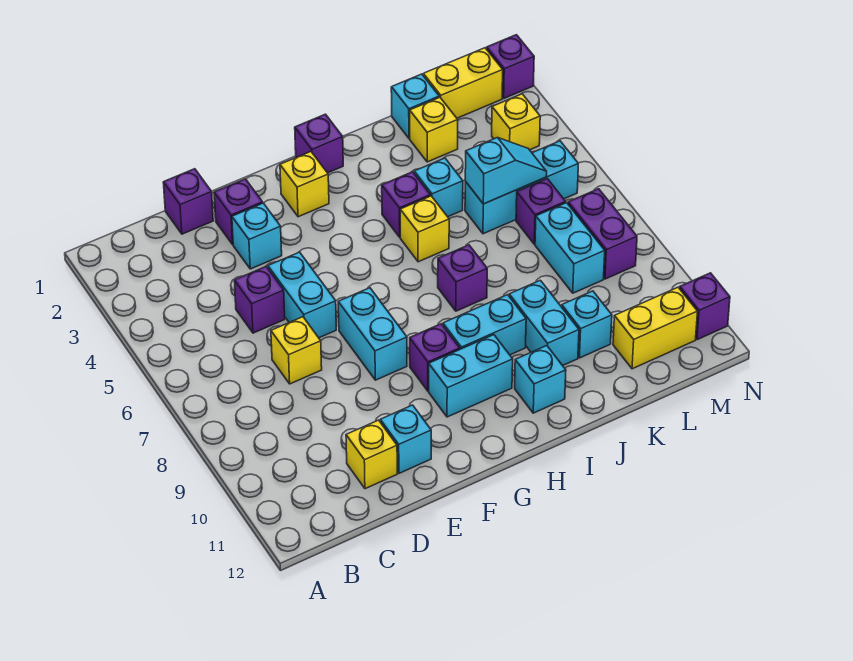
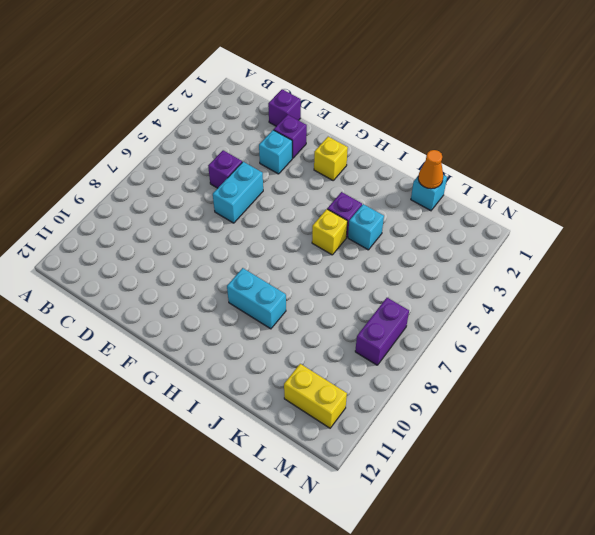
orange cone K1 level 2 -> none
none -> yellow brick D7 level 1
none -> yellow brick D11 level 1
none -> cyan brick E11 level 1
none -> cyan brick F7:F8 level 1

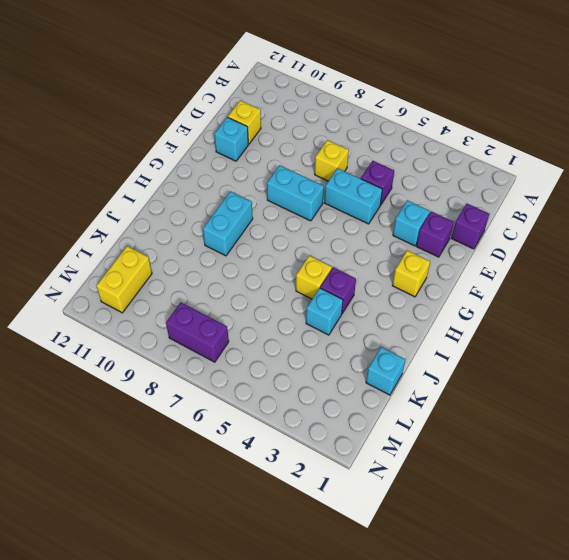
none -> purple brick G9 level 1
none -> cyan brick G10:H10 level 1
none -> purple brick H1 level 1
none -> purple brick I7 level 1

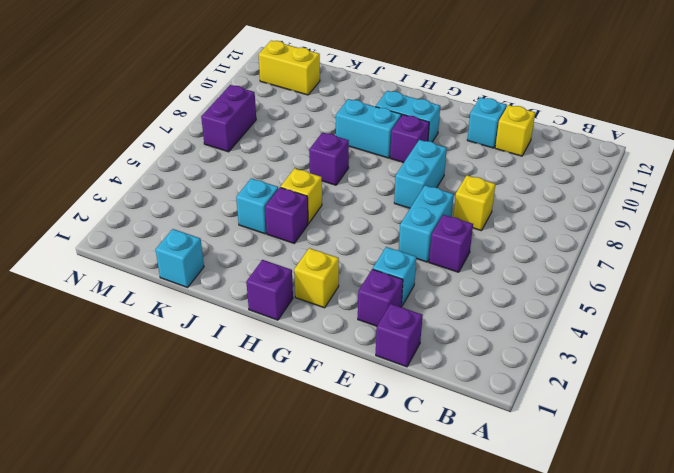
none -> cyan brick I11 level 1
none -> cyan brick J9:J10 level 1
none -> yellow brick K2 level 1
none -> cyan brick K5:M5 level 1

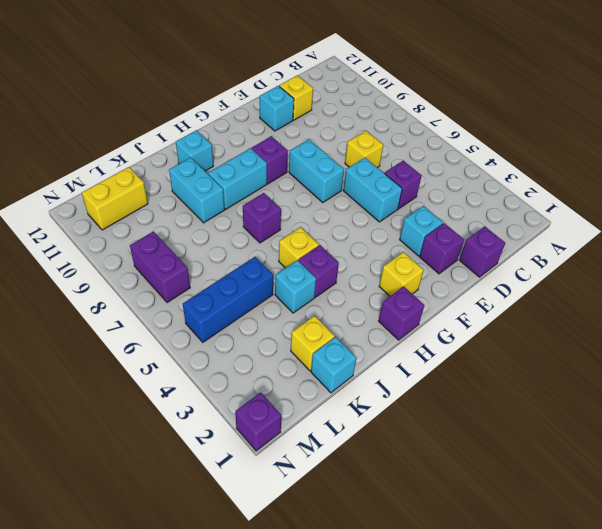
blue brick K5:M5 level 1 -> cyan brick K5:M5 level 1
none -> cyan brick G10:H10 level 1
none -> cyan brick K10 level 1
none -> yellow brick L1:M1 level 1
none -> purple brick L6 level 1

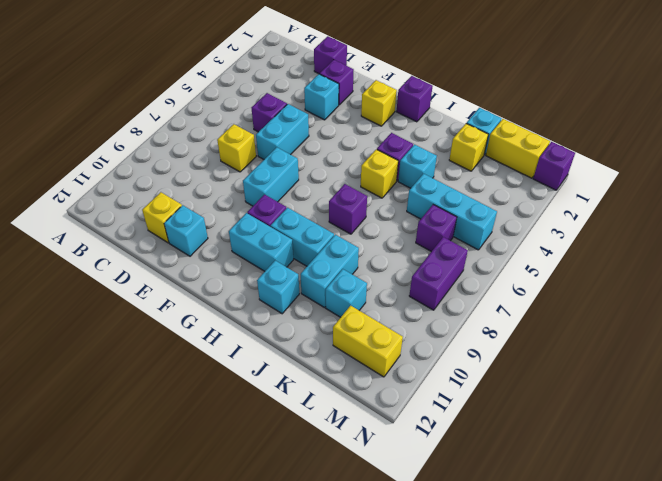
none -> cyan brick L7:L8 level 1
none -> yellow brick M3 level 1
none -> purple brick N11 level 1
none -> cyan slope K5:L5 level 2 top K

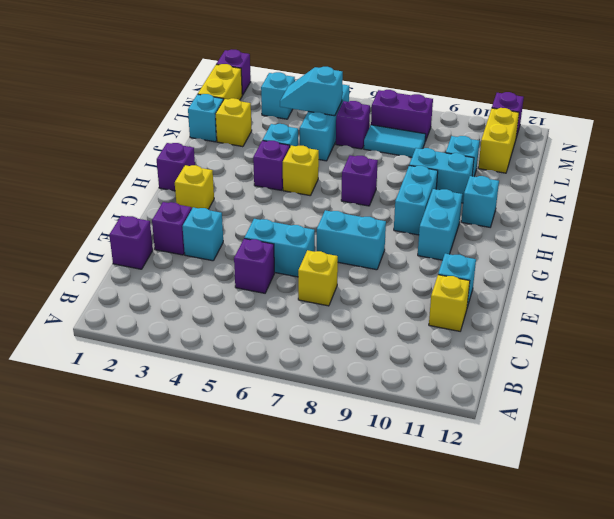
cyan slope L4:L5 level 2 top 5 -> cyan slope K5:L5 level 2 top K
cyan tile L7:L8 level 1 -> cyan brick L7:L8 level 1
cyan brick M3 level 1 -> yellow brick M3 level 1
none -> purple brick G9 level 1

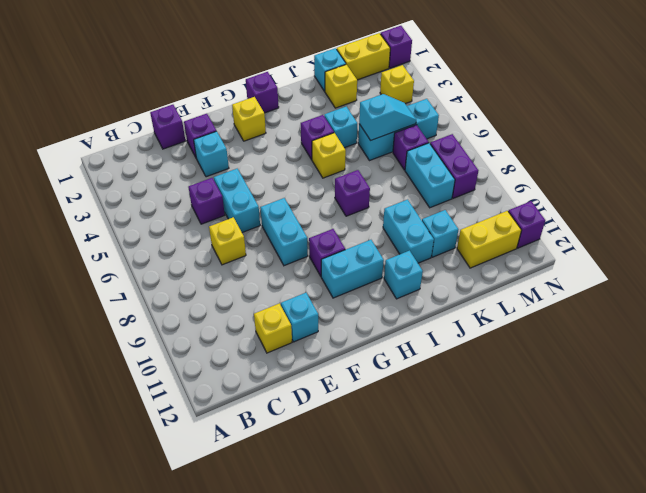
none -> cyan brick H9:I9 level 1

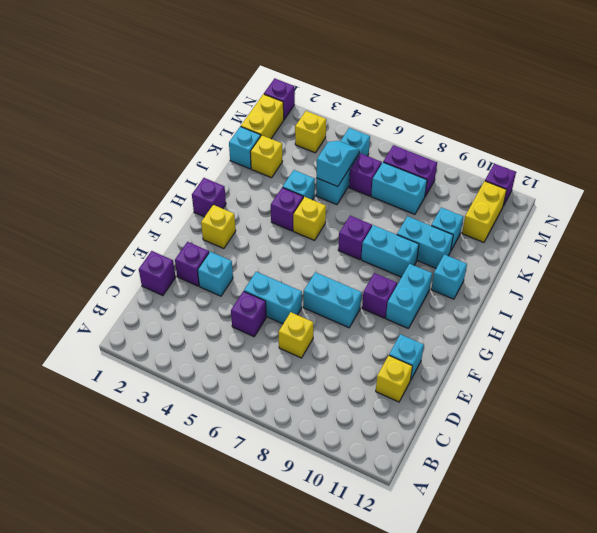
cyan brick I8:I9 level 1 -> cyan brick H9:I9 level 1

